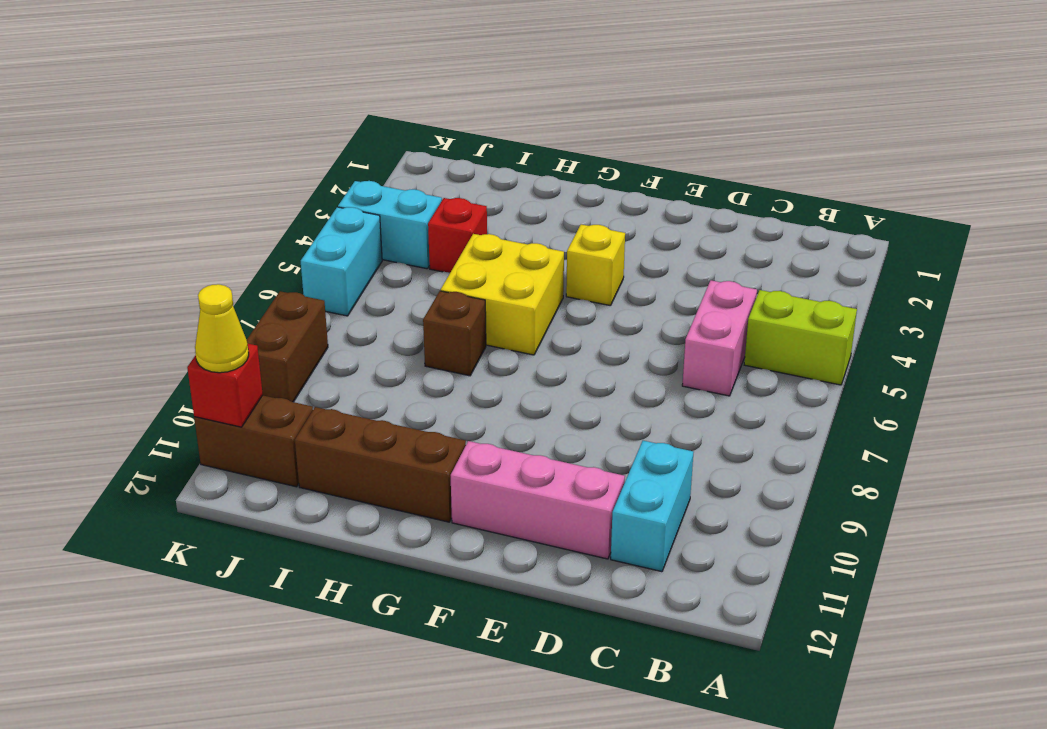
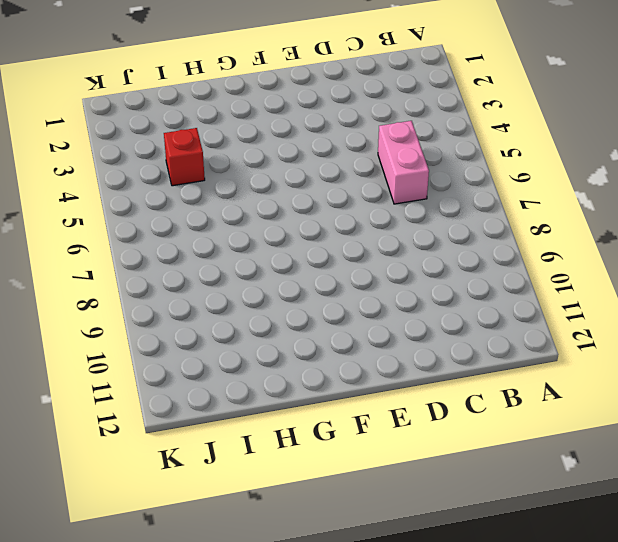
none -> lime brick A5:B5 level 1
none -> cyan brick C10:C11 level 1
none -> pink brick D11:F11 level 1

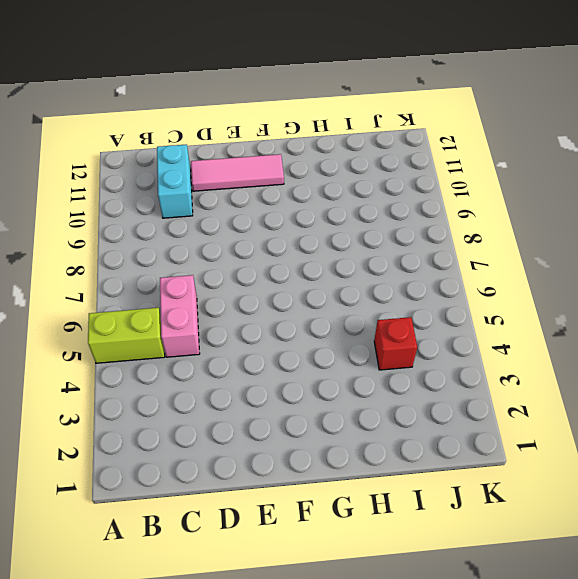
pink tile D11:F11 level 1 -> pink brick D11:F11 level 1
none -> yellow brick F4 level 1
none -> yellow brick G5:H6 level 1
none -> brown brick G11:I11 level 1

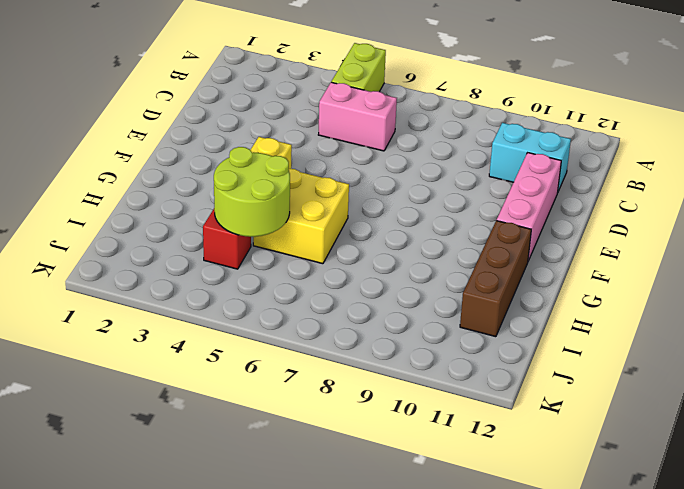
lime round brick H4:I5 level 2 -> none
none -> brown brick H7 level 1
none -> cyan brick J4:K4 level 1
none -> brown brick J11:K11 level 1

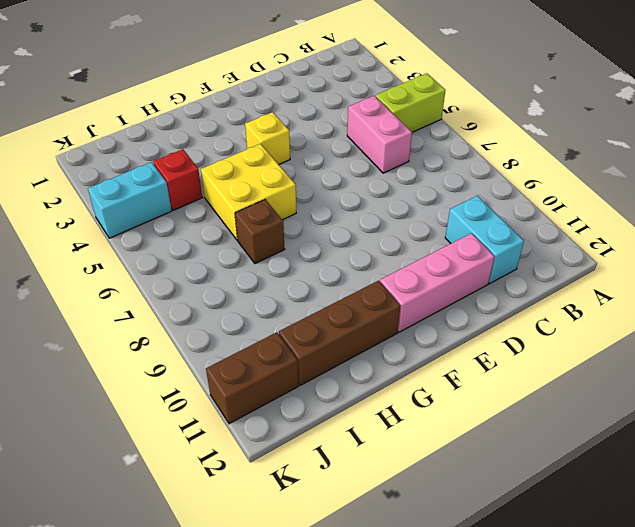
none -> cyan brick K5:K6 level 1
none -> brown brick K8:K9 level 1
none -> red brick K11 level 2

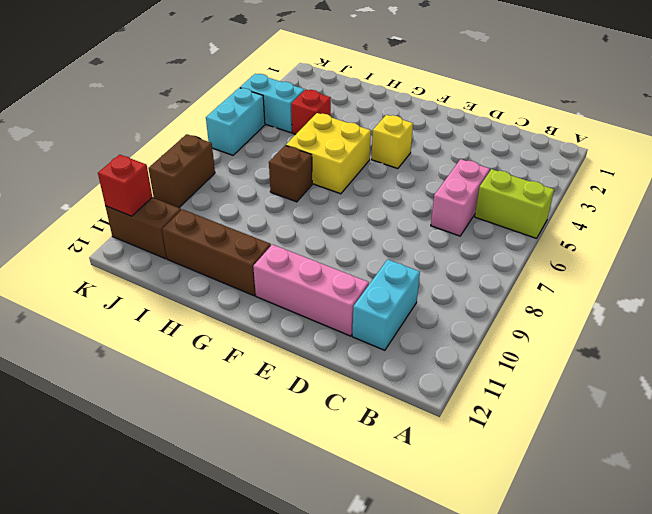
none -> yellow cone K11 level 3

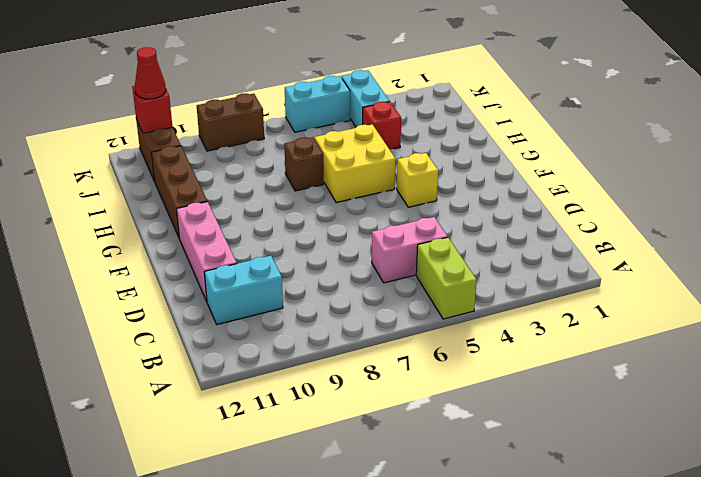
red cone K11 level 3 -> yellow cone K11 level 3

